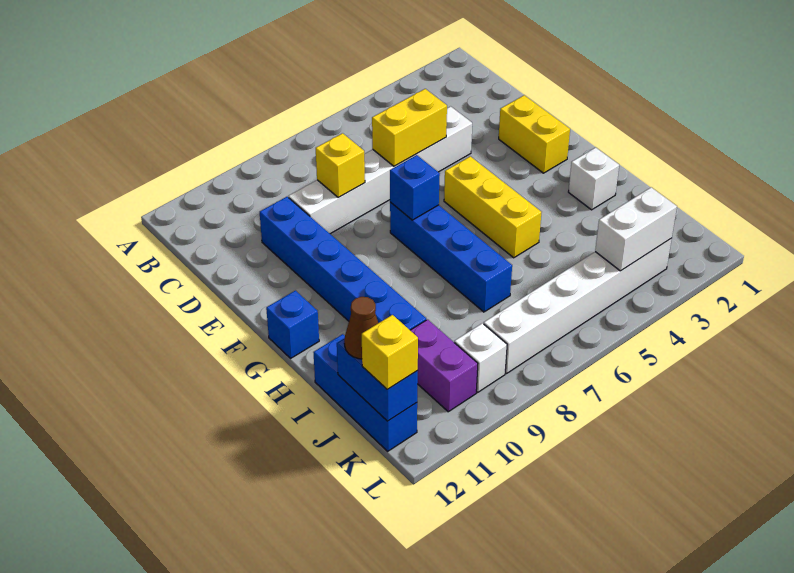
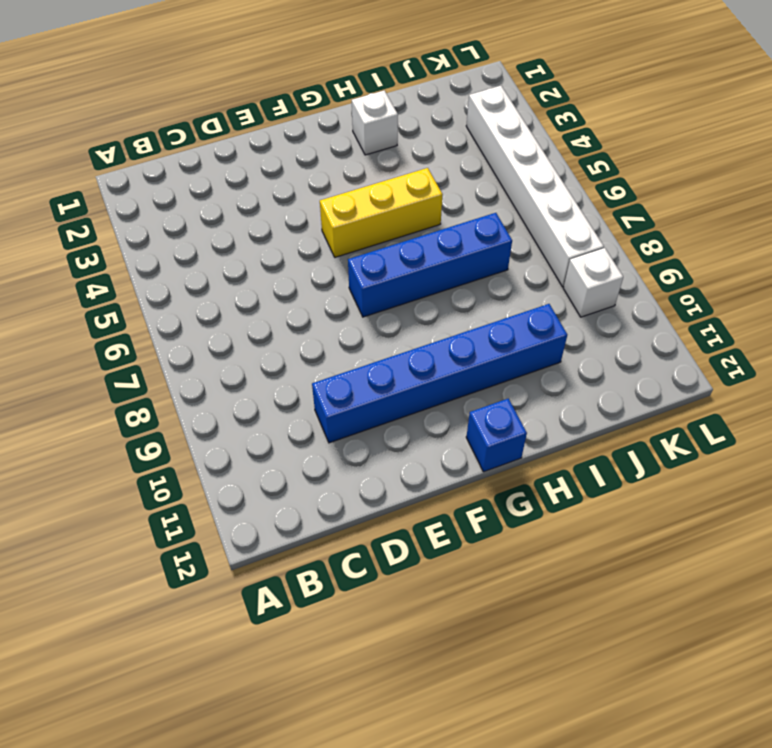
none -> white brick D4:D9 level 1
none -> yellow brick E2:F2 level 1
none -> blue brick I12:K12 level 1

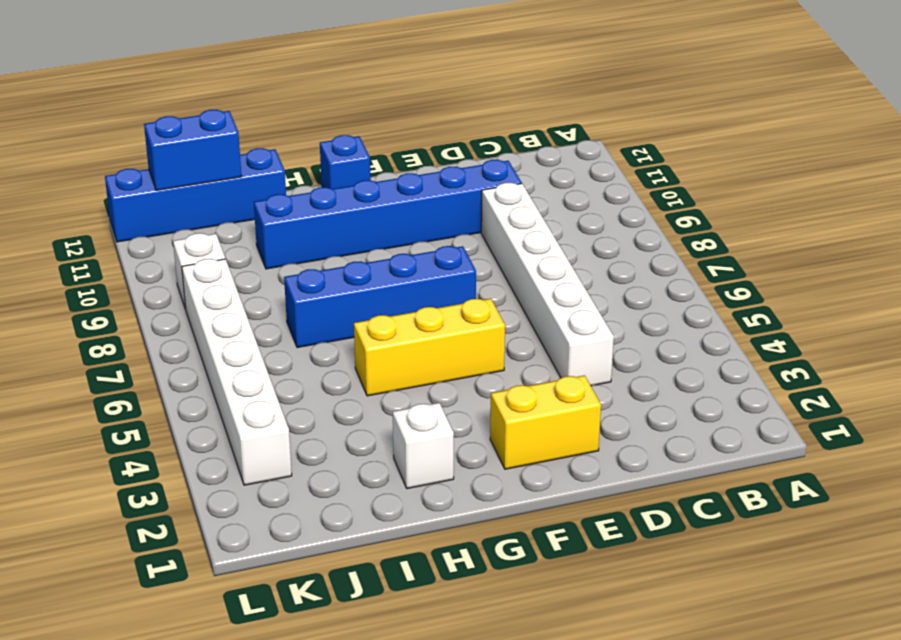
blue brick I12:L12 level 1 -> blue brick I12:K12 level 1
none -> purple brick J10:K10 level 1
none -> yellow brick D5:D6 level 2
none -> yellow brick D8 level 2

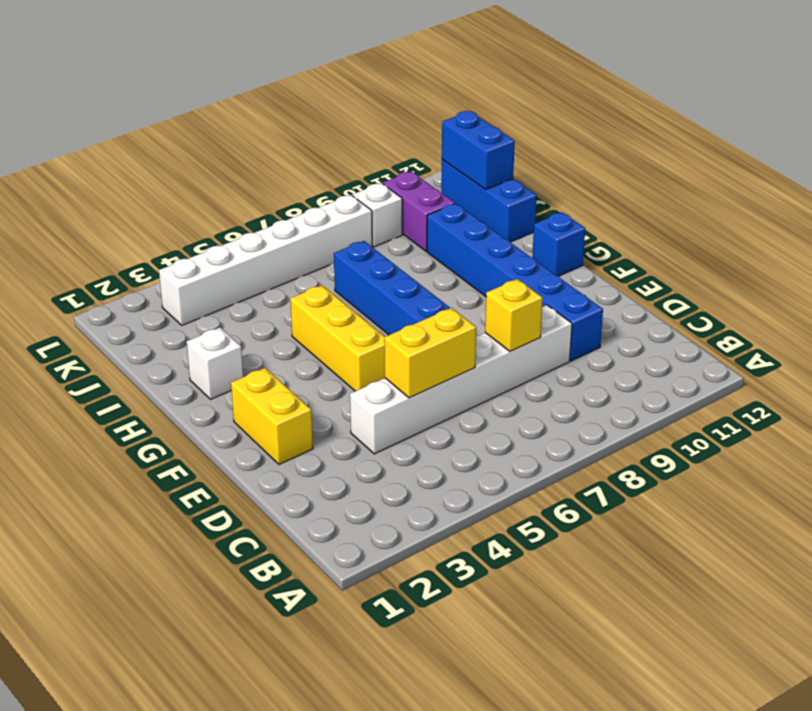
none -> blue brick F7 level 2
none -> white brick K3:K4 level 2
none -> brown cone J12 level 3

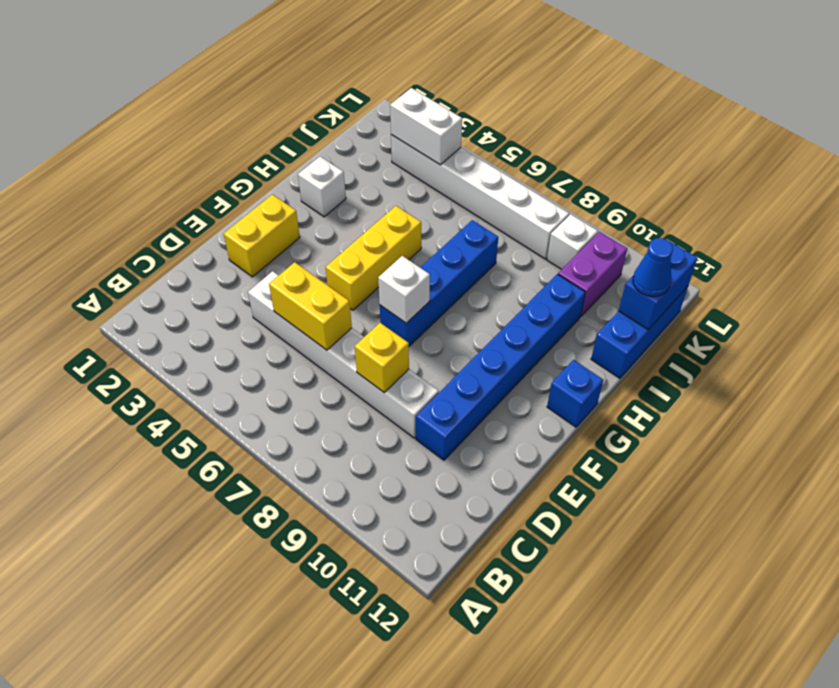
white brick F7 level 2 -> blue brick F7 level 2
blue cone J12 level 3 -> brown cone J12 level 3
none -> yellow brick K12 level 3

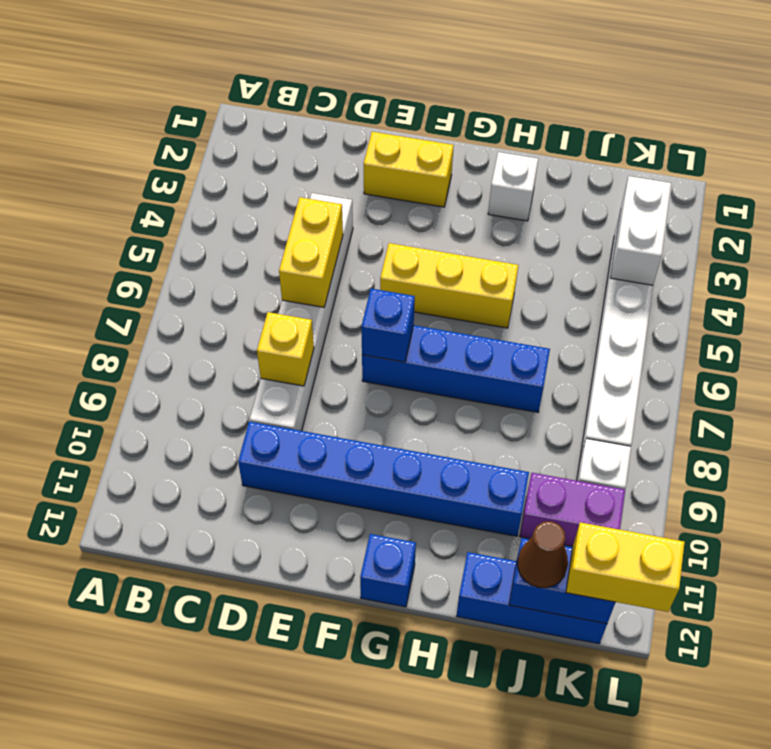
yellow brick K12:L12 level 3 -> yellow brick K12 level 3

